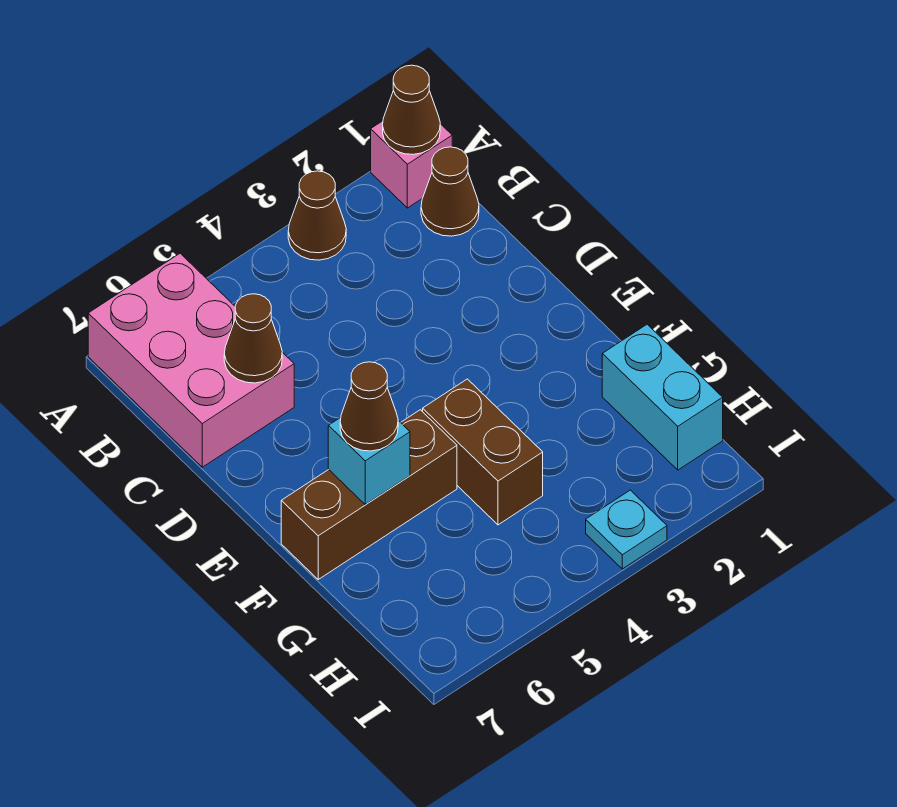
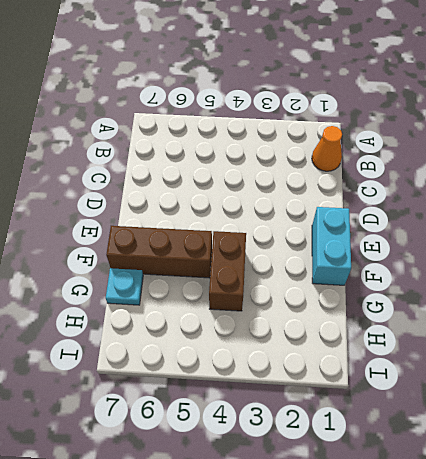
orange cone B1 level 1 -> brown cone B1 level 1
cyan brick E1:F1 level 1 -> cyan brick G1:H1 level 1
cyan plate G7 level 1 -> cyan plate I3 level 1
none -> pink brick A1 level 1
none -> brown cone A3 level 1
none -> pink brick A6:C7 level 1

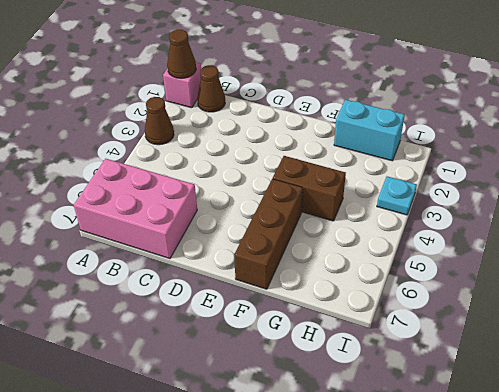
none -> brown cone C6 level 2
none -> cyan brick F6 level 2
none -> brown cone F6 level 3

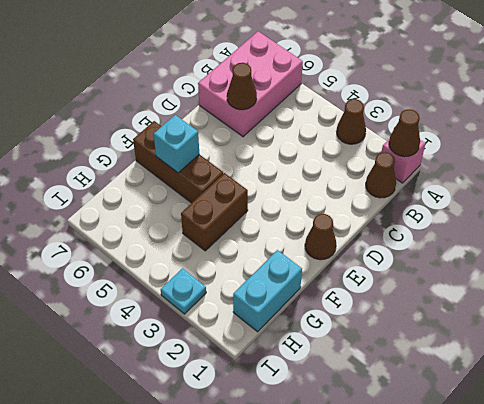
brown cone E1 level 1 -> brown cone F6 level 3

